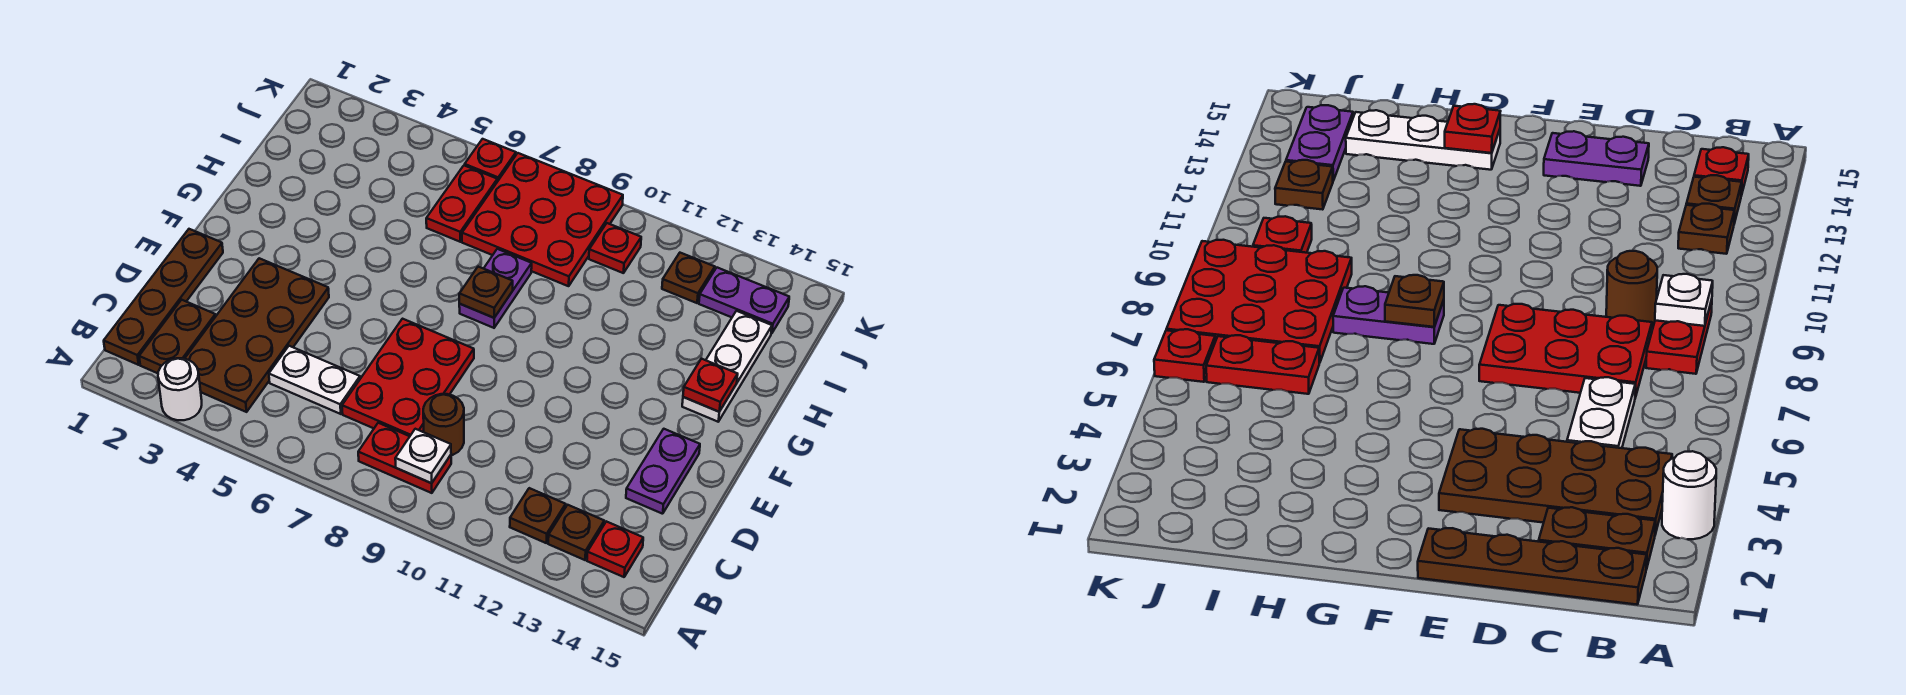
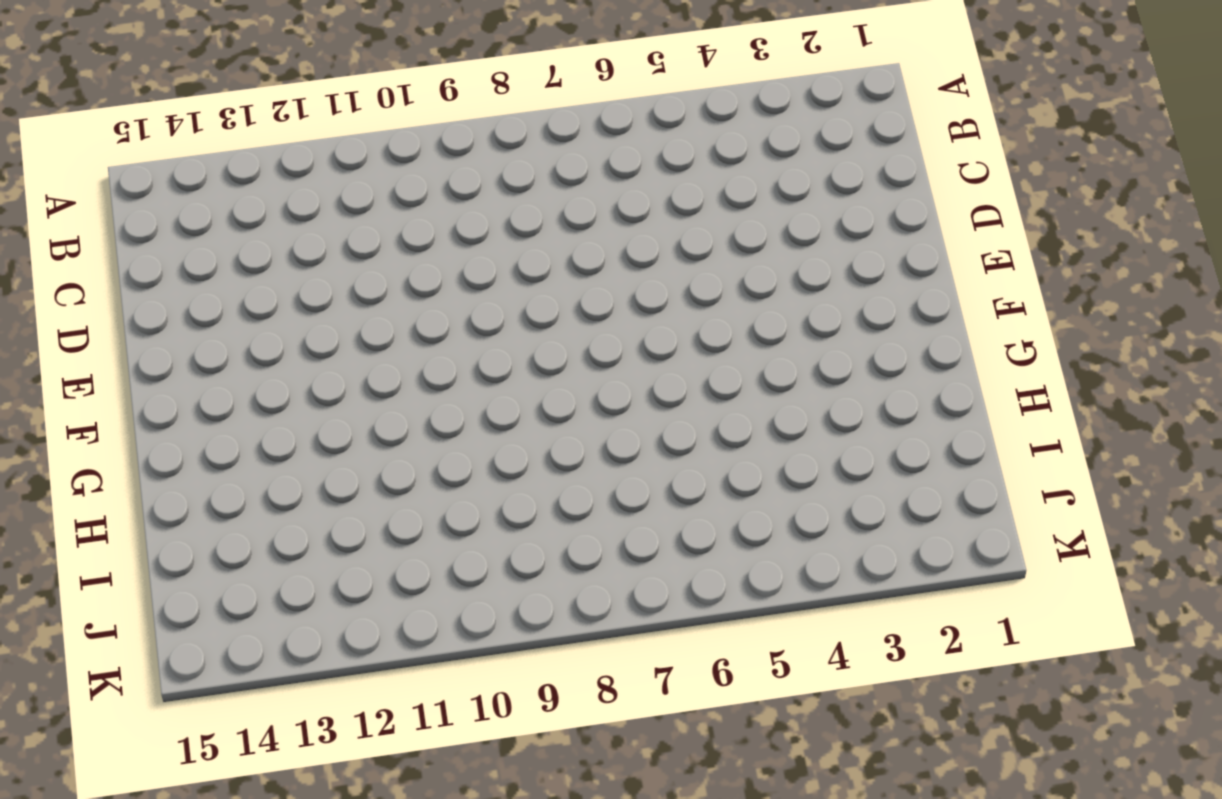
none -> white round brick A3 level 1
none -> brown plate B1:E1 level 1
none -> brown plate B2:C2 level 1

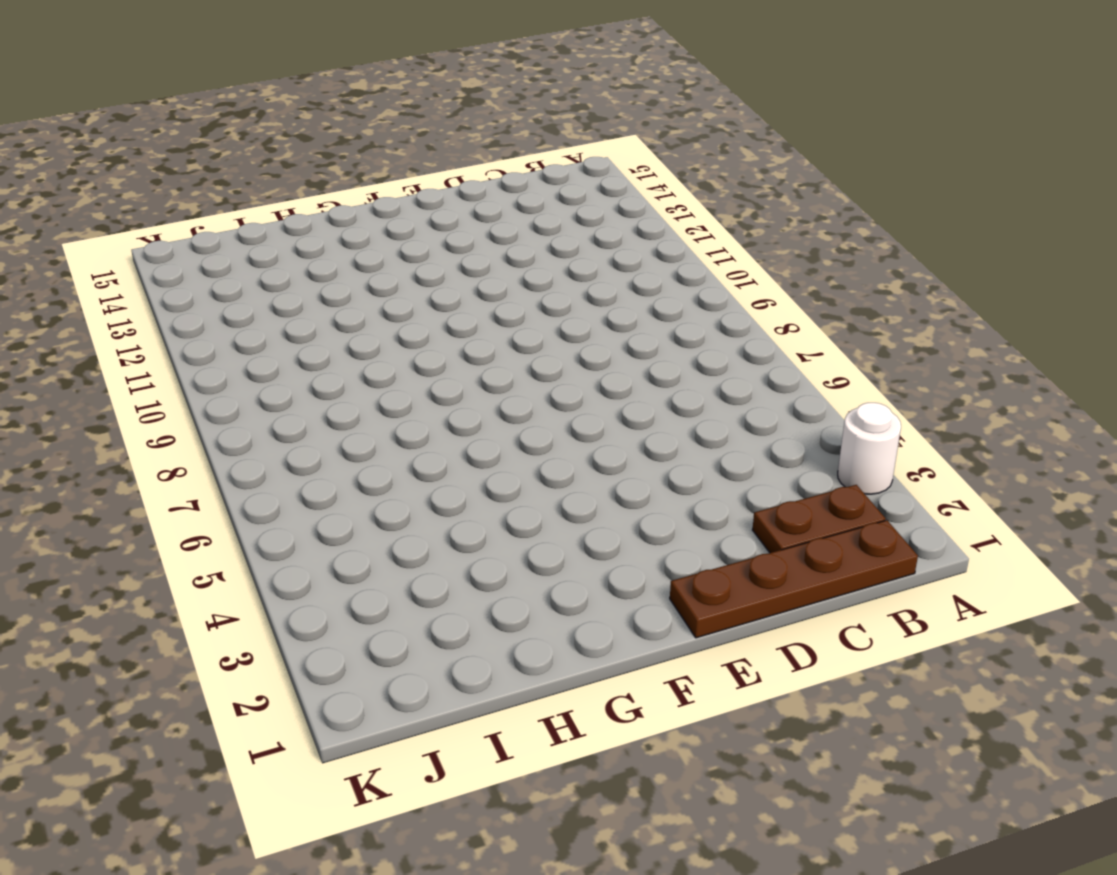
none -> brown plate B3:E4 level 1
none -> red plate B8:B9 level 1
none -> brown plate B12 level 1

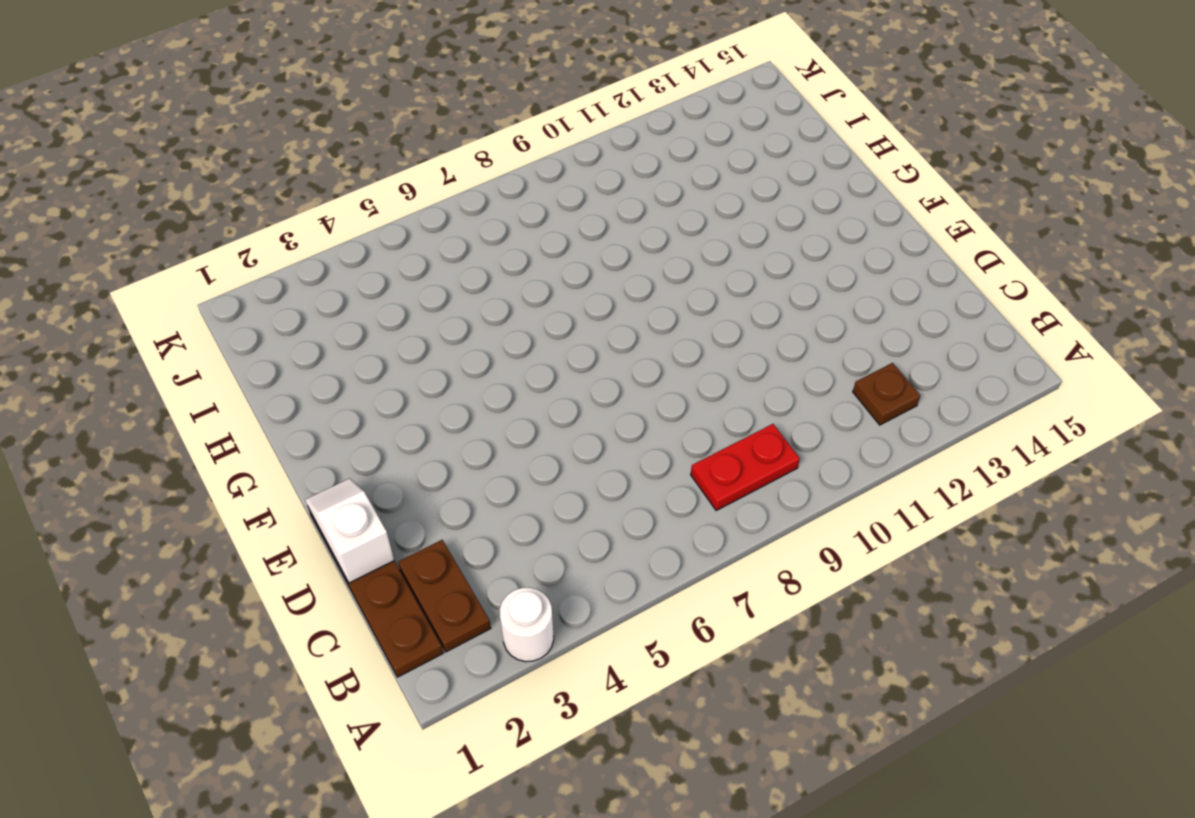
white slope D1:E1 level 2 top D -> none
none -> brown plate B3:E4 level 1
none -> brown plate B13 level 1
none -> red plate B14 level 1

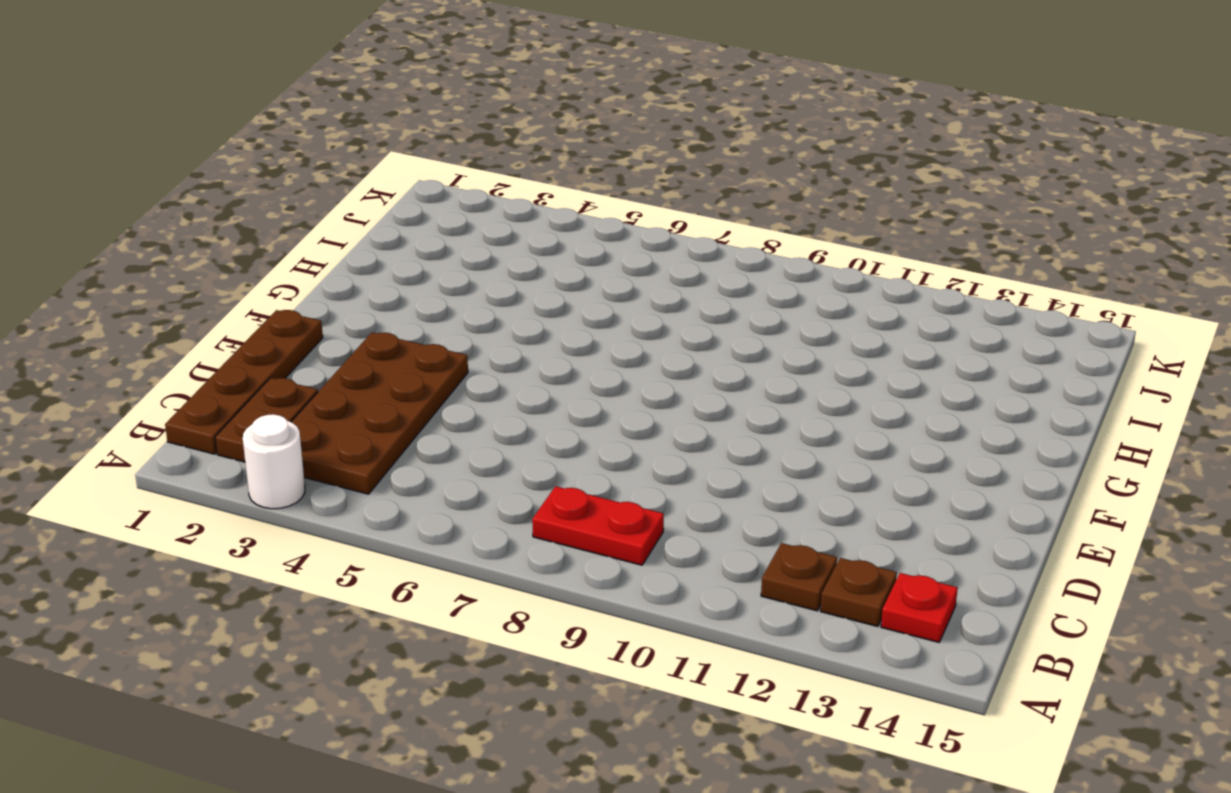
none -> white plate C5:C6 level 1
none -> red plate C7:E8 level 1
none -> brown round brick C9 level 1

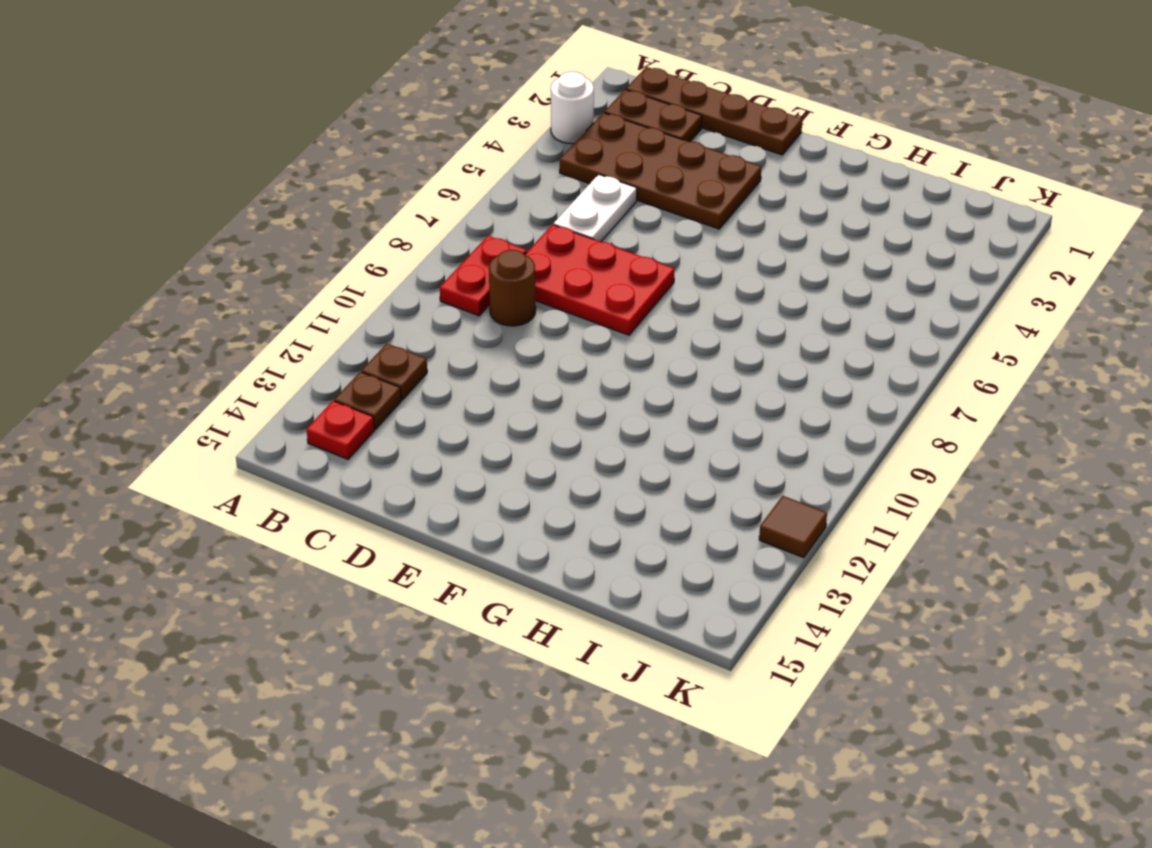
brown tile K12 level 1 -> none
none -> purple plate D14:E14 level 1
none -> purple plate G8:H8 level 1
none -> white plate G14:I14 level 1

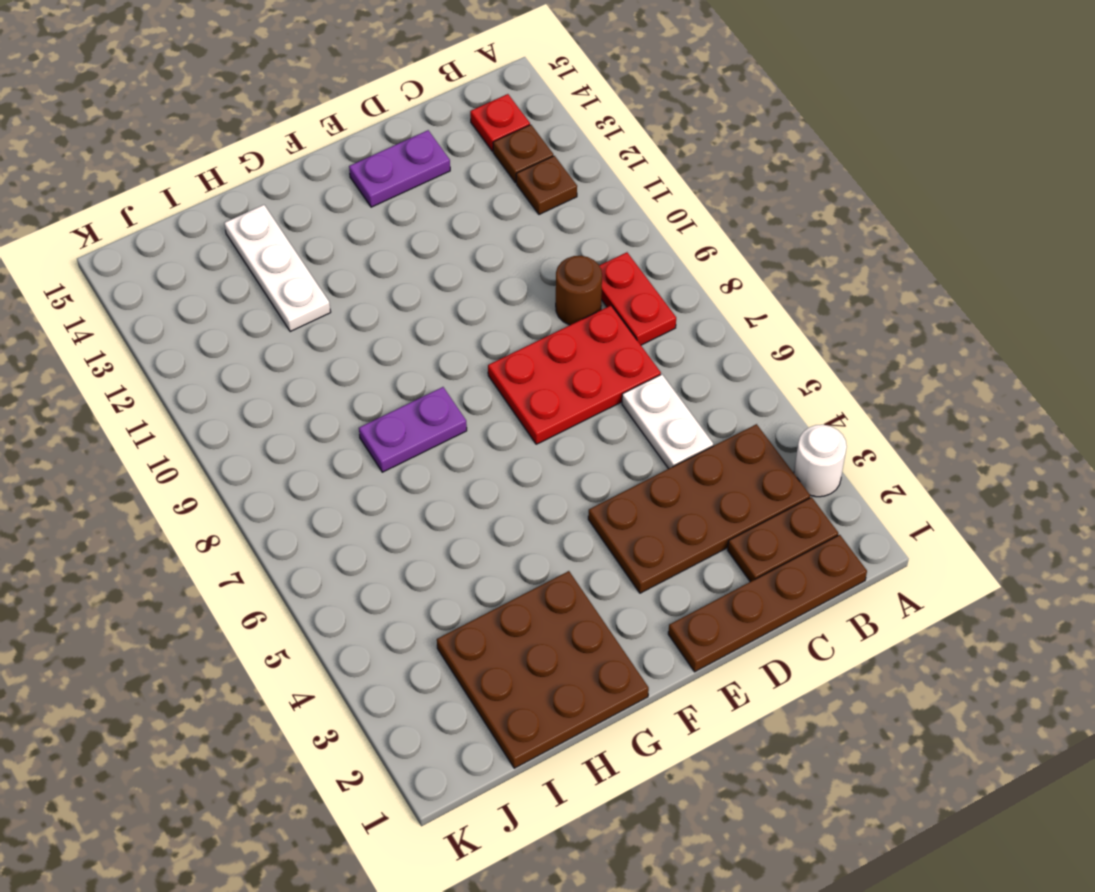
brown plate G1:I3 level 1 -> none
white plate H12:H14 level 1 -> white plate G14:I14 level 1
none -> red plate I6:J6 level 1
none -> red plate I7:K9 level 1
none -> red plate J10 level 1

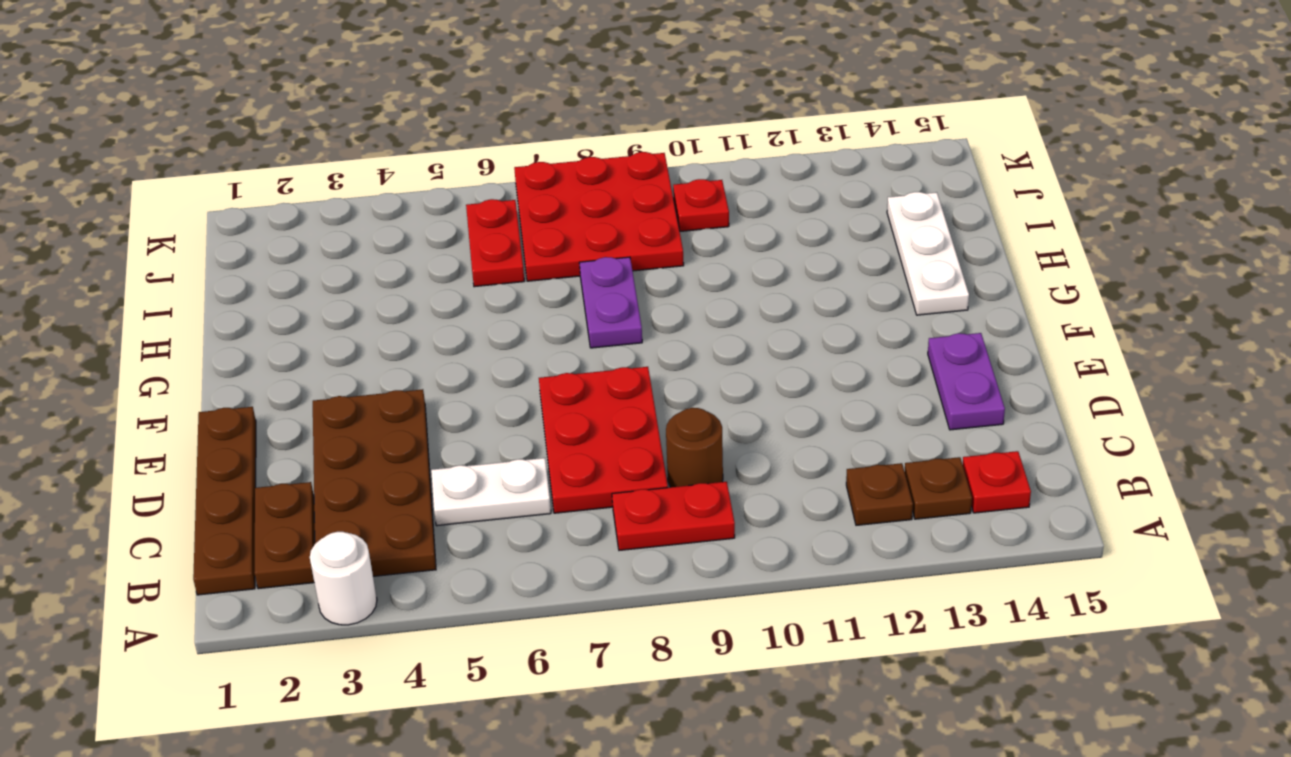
none -> brown plate J12 level 1
none -> purple plate J13:J14 level 1
none -> red plate K6 level 1

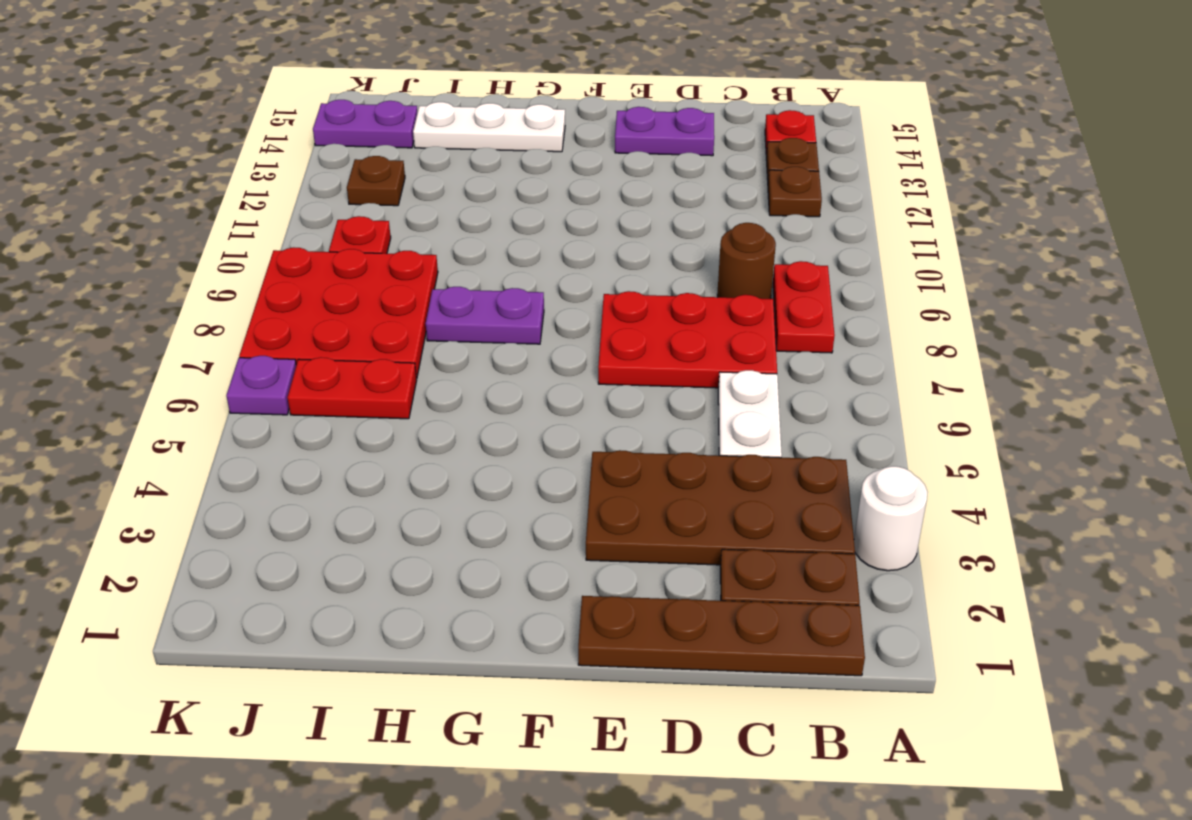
purple plate J14:K14 level 1 -> purple plate J13:J14 level 1
purple plate K6 level 1 -> red plate K6 level 1
none -> white plate B9 level 2
none -> brown plate G8 level 2
none -> red plate G14 level 2

